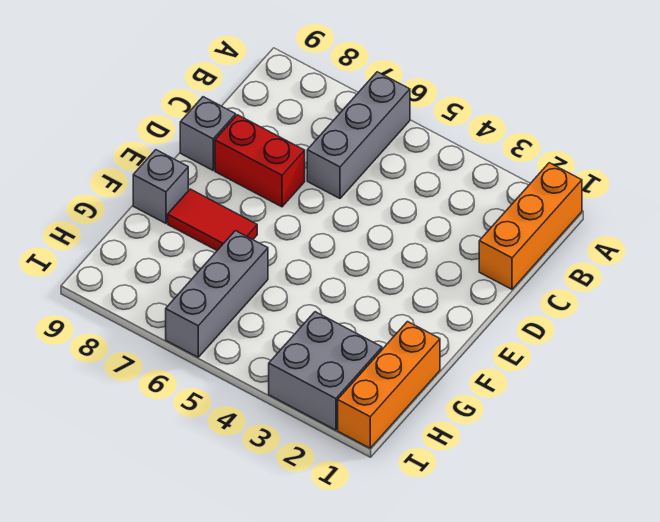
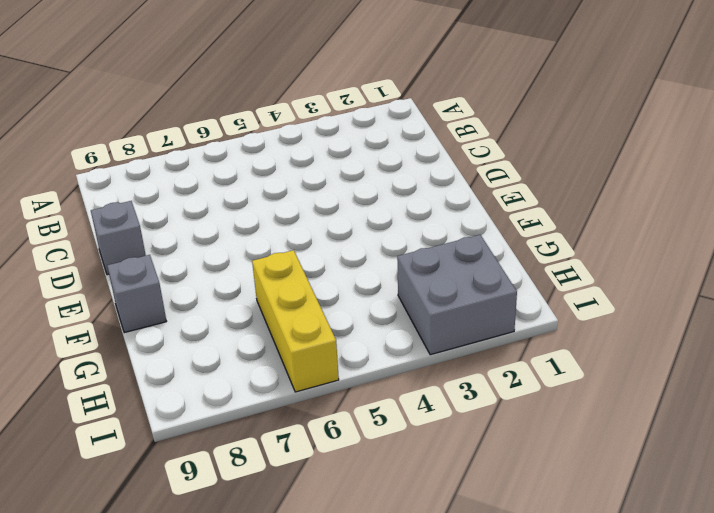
yellow brick G6:I6 level 1 -> grey brick G6:I6 level 1
none -> orange brick A1:C1 level 1
none -> grey brick A6:C6 level 1

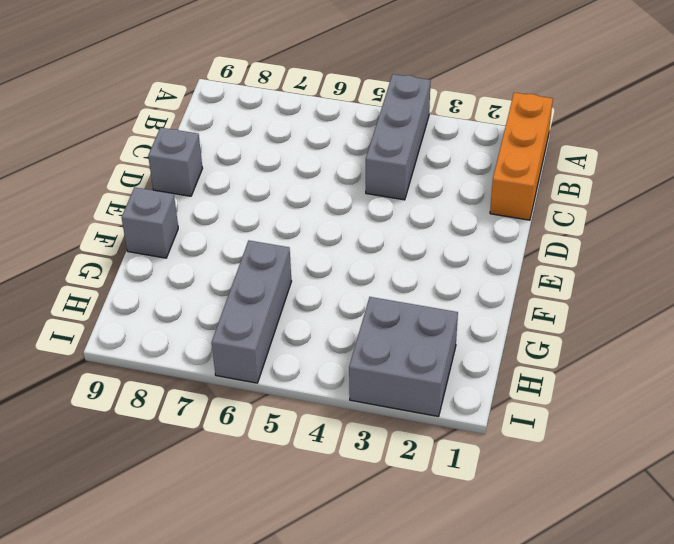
grey brick A4:C4 level 1 -> grey brick A6:C6 level 1
none -> red brick D7:D8 level 1
none -> red tile F7:F8 level 1

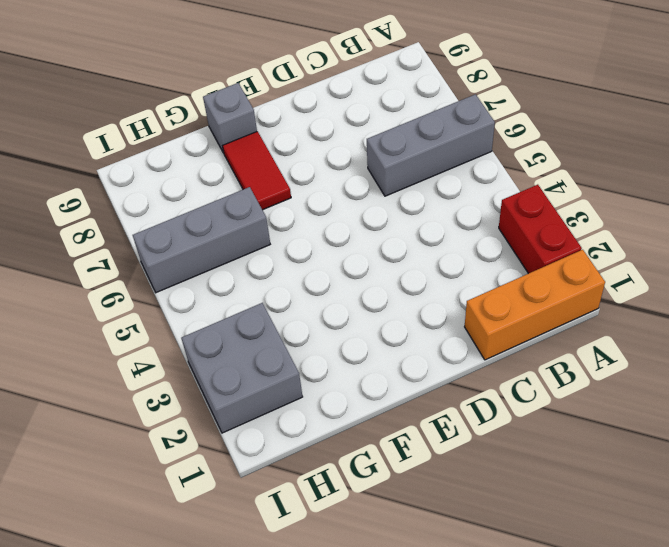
red brick A2:A3 level 1 -> red brick D7:D8 level 1
none -> grey brick D9 level 1
none -> orange brick G1:I1 level 1

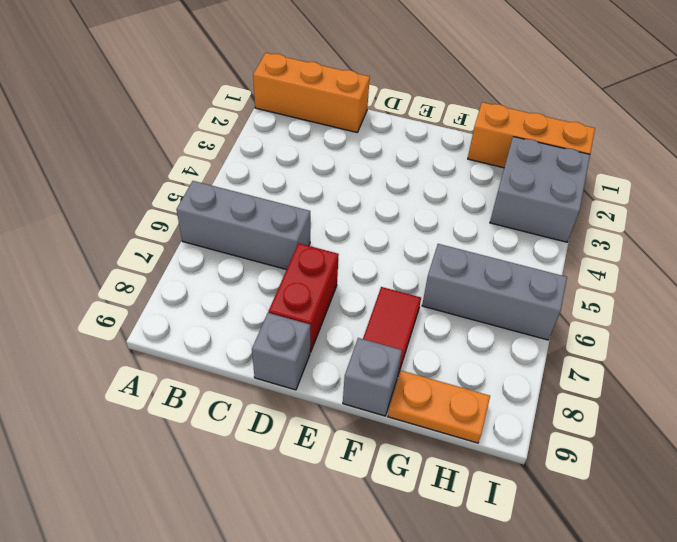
orange plate G9:H9 level 1 -> none

